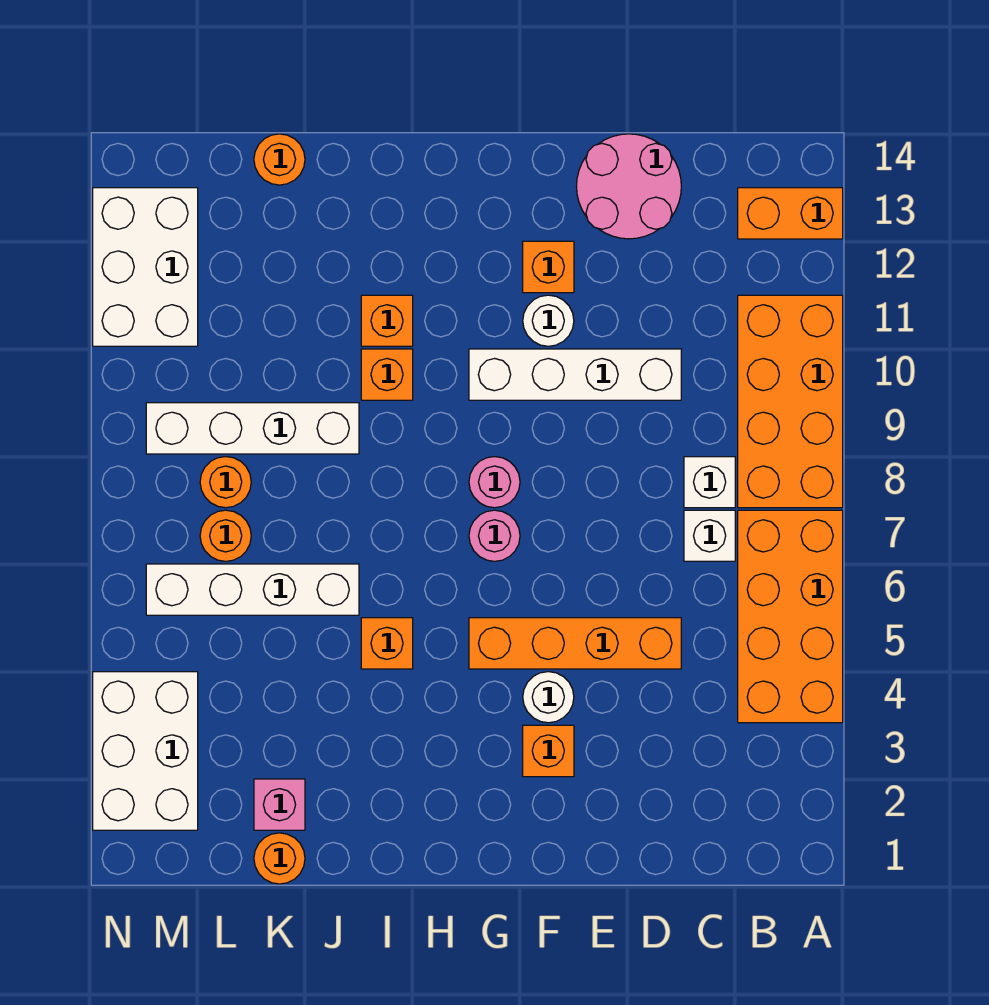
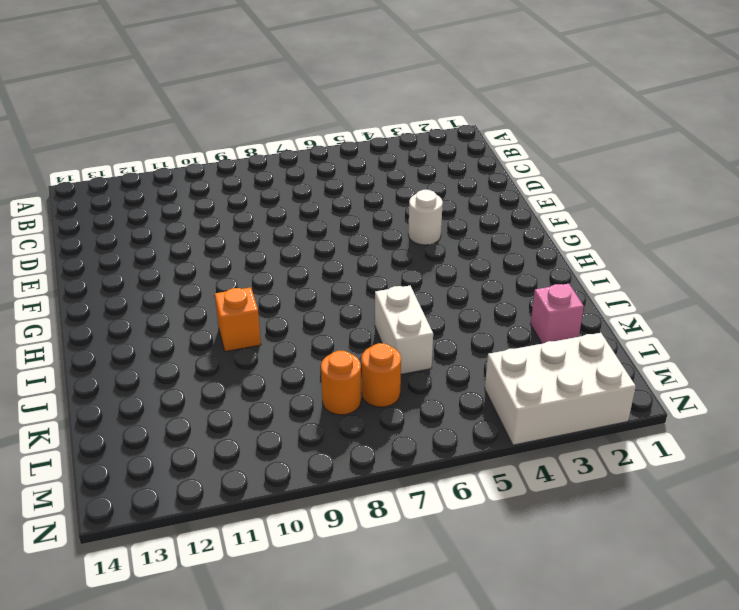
white brick J6:K6 level 1 -> white brick J6:M6 level 1
none -> orange brick A4:B7 level 1
none -> orange brick A8:B11 level 1
none -> orange brick A13:B13 level 1

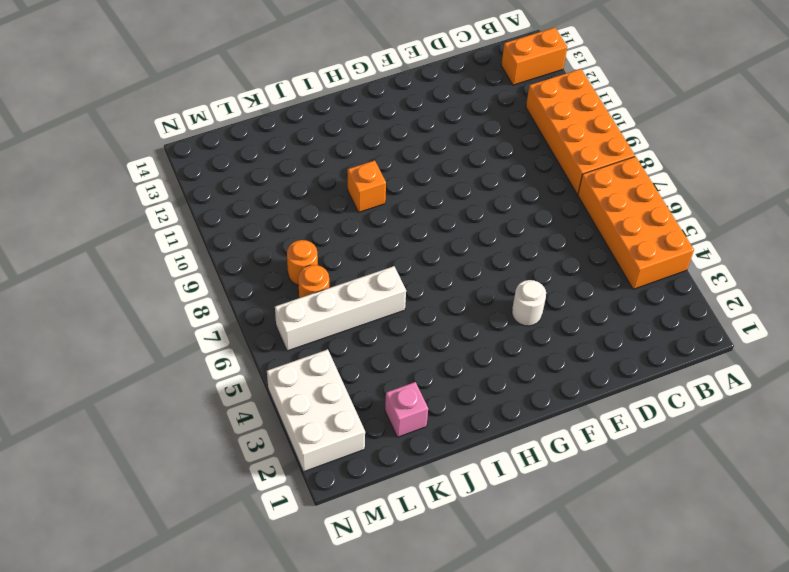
none -> white brick C7 level 1
none -> white brick C8 level 1
none -> orange brick D5:G5 level 1

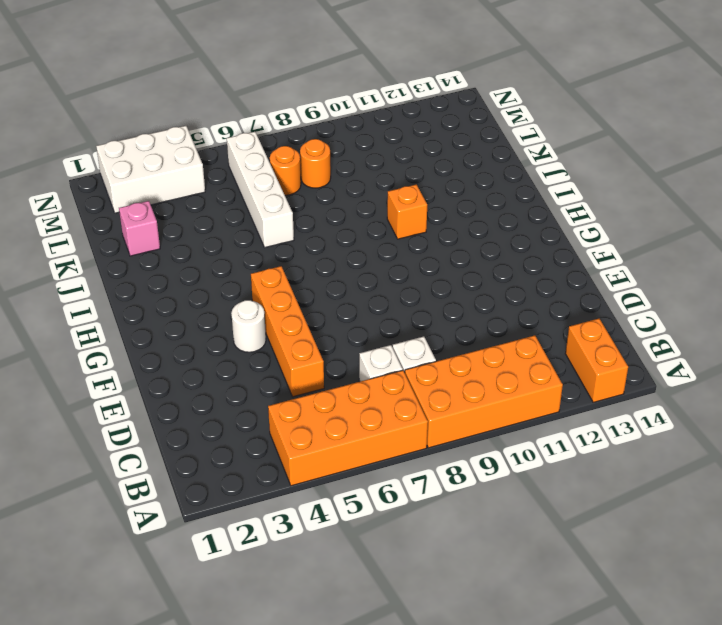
none -> white brick D10:G10 level 1
none -> pink round brick D13:E14 level 1
none -> orange brick F3 level 1

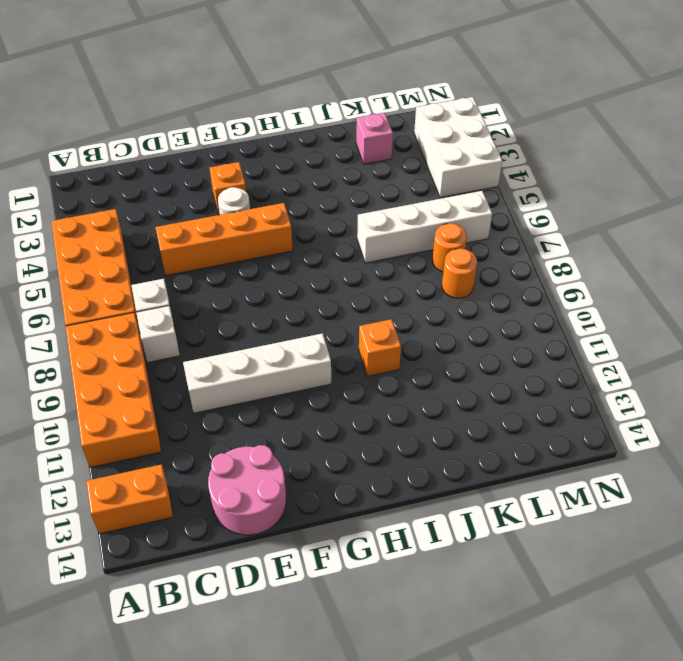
none -> white round brick F11 level 1
none -> orange brick F12 level 1
none -> pink round brick G7 level 1

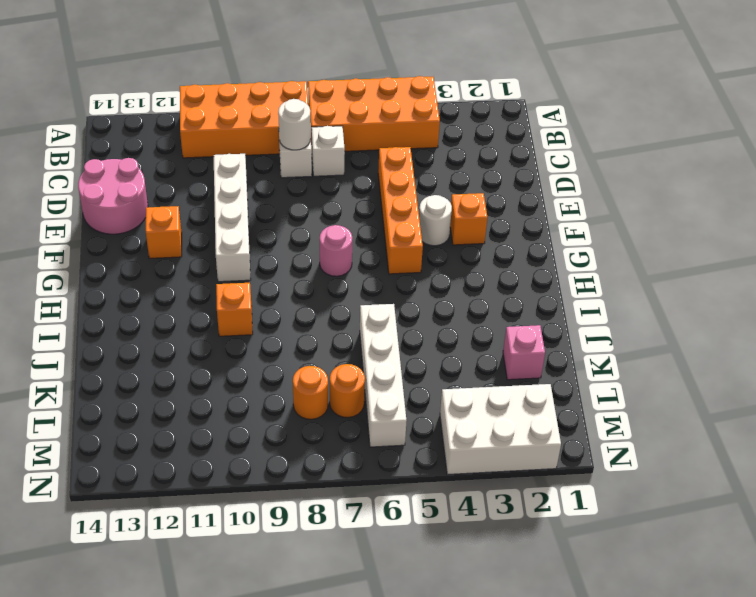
white round brick C8 level 2 -> white round brick F11 level 1
none -> orange brick A13:B13 level 1
none -> pink round brick G8 level 1
none -> orange brick I5 level 1

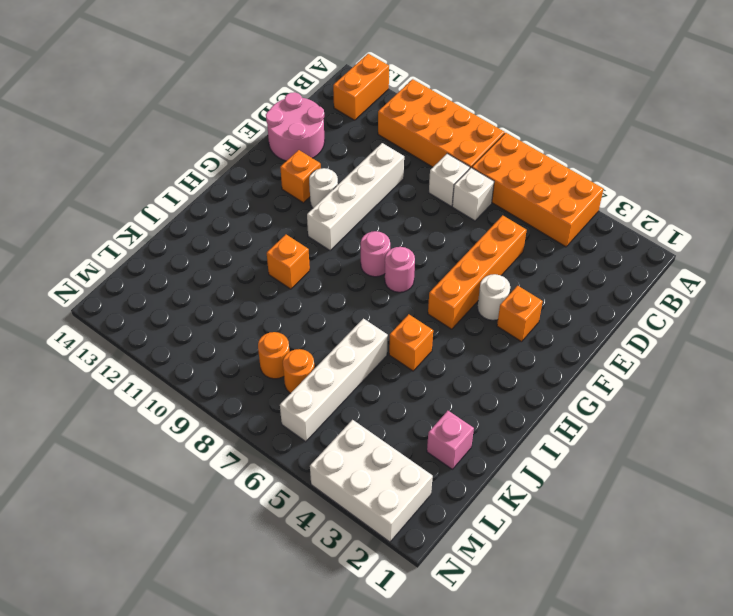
none -> orange brick I11 level 1
none -> white brick J9:M9 level 1
none -> orange round brick K1 level 1

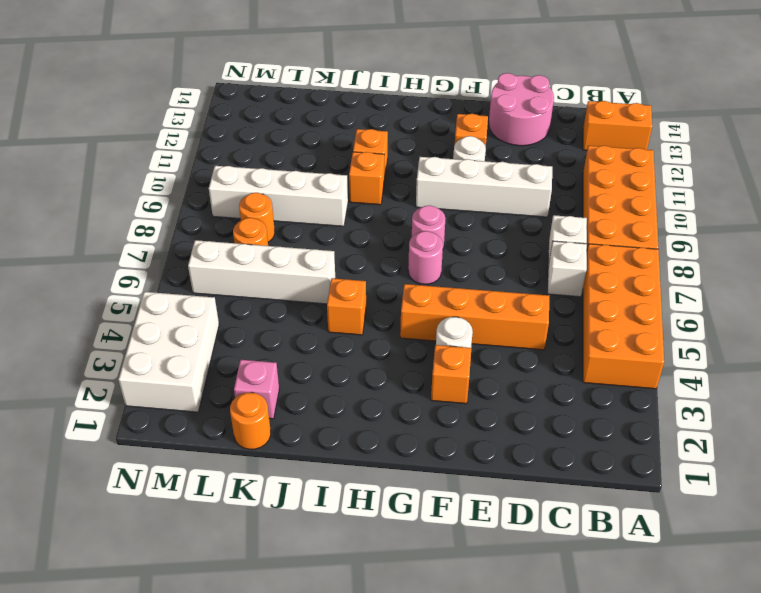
none -> orange round brick K14 level 1
none -> white brick M11:N13 level 1

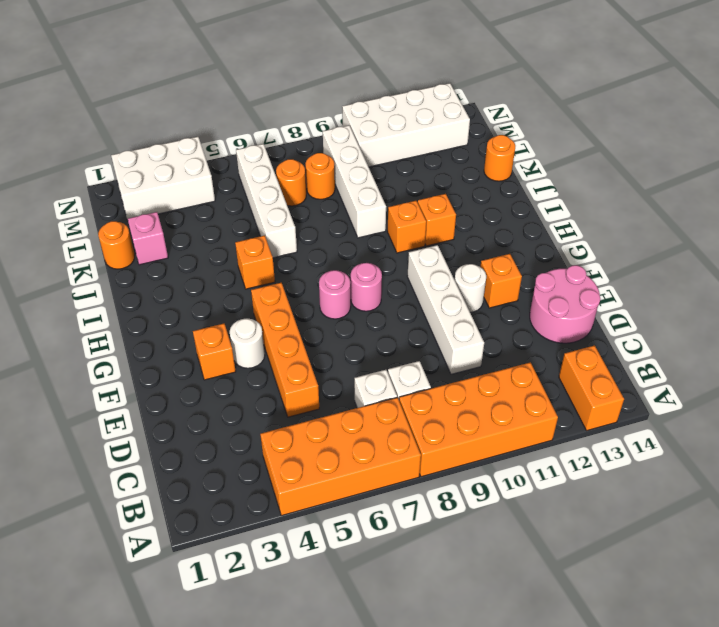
white brick M10:N13 level 1 -> white brick M11:N13 level 1

